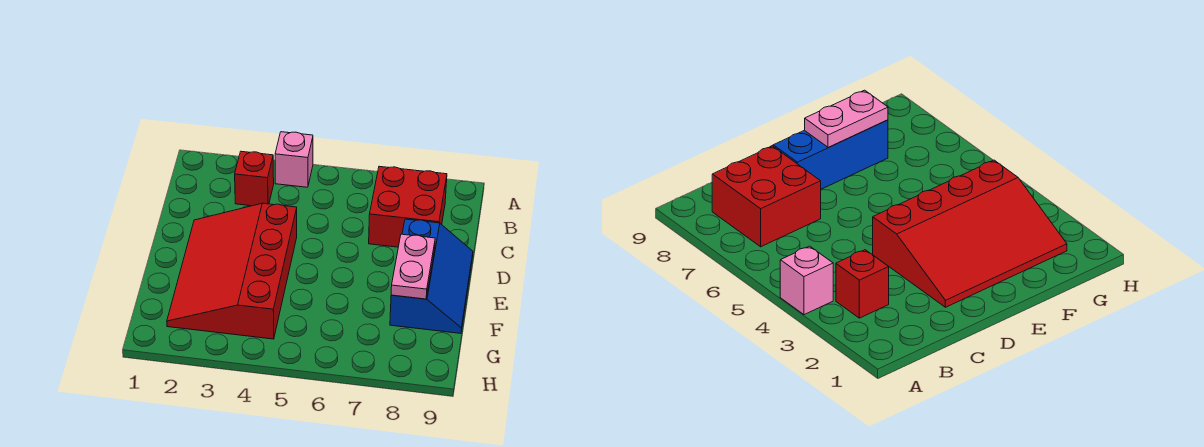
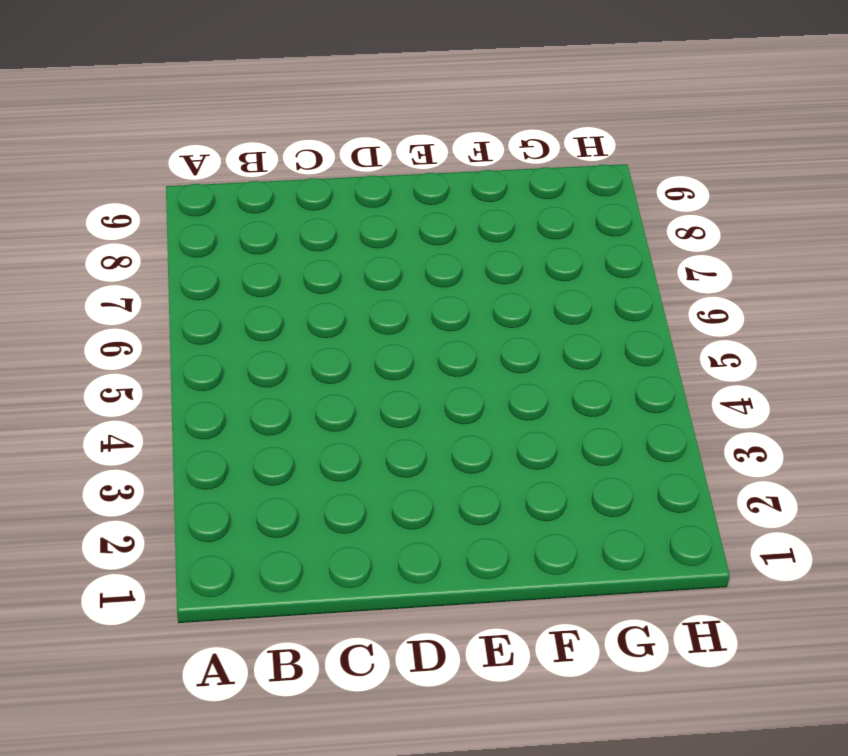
none -> pink brick A4 level 1
none -> red brick B3 level 1

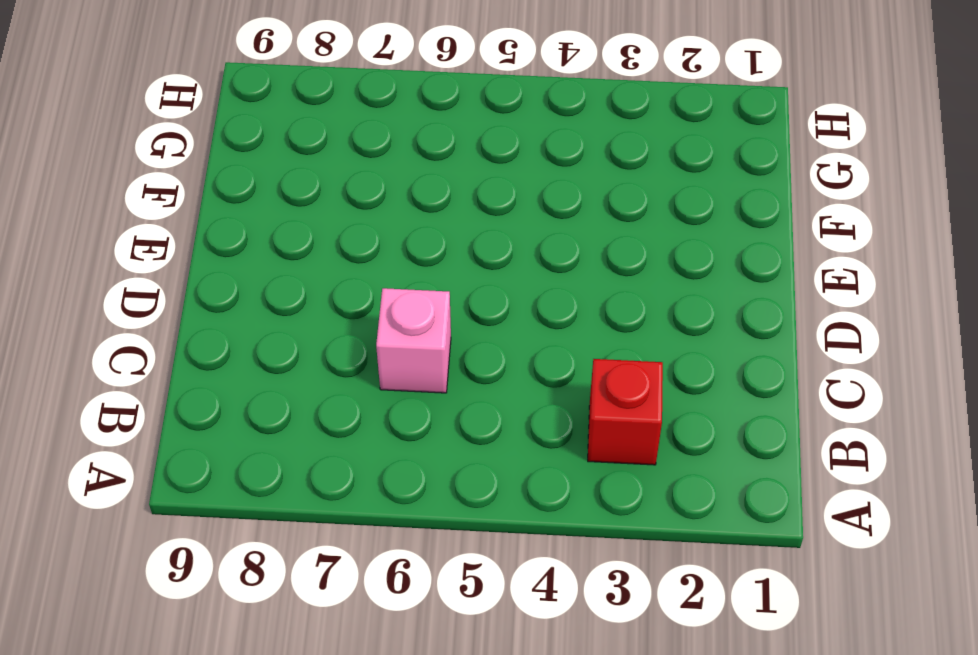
pink brick C6 level 1 -> pink brick A4 level 1
none -> red brick B7:C8 level 1
none -> red slope D2:G4 level 1 top 4

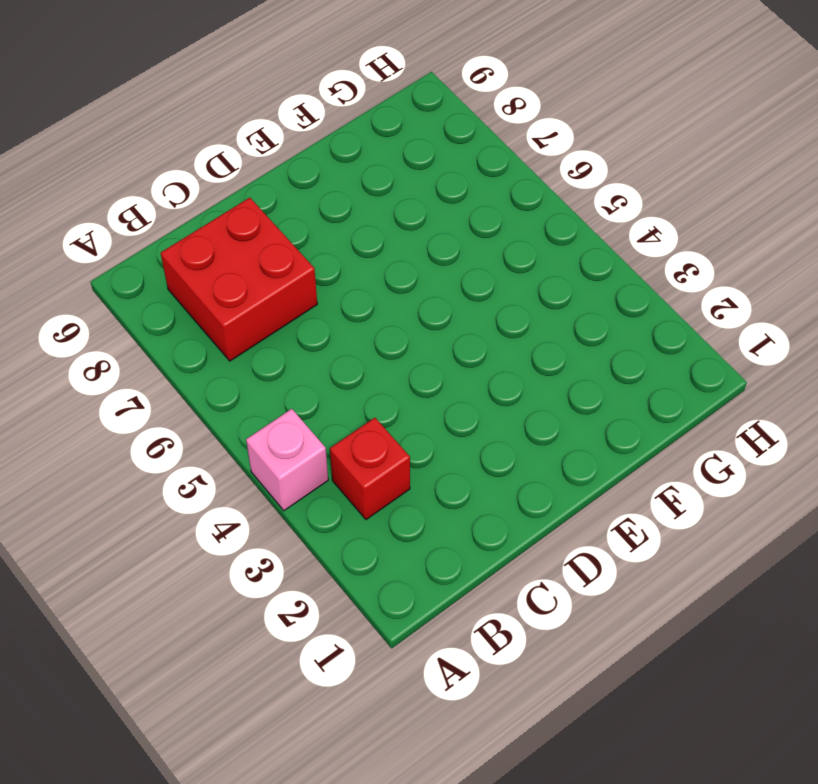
none -> red slope D2:G4 level 1 top 4
none -> blue slope D8:F9 level 1 top 8

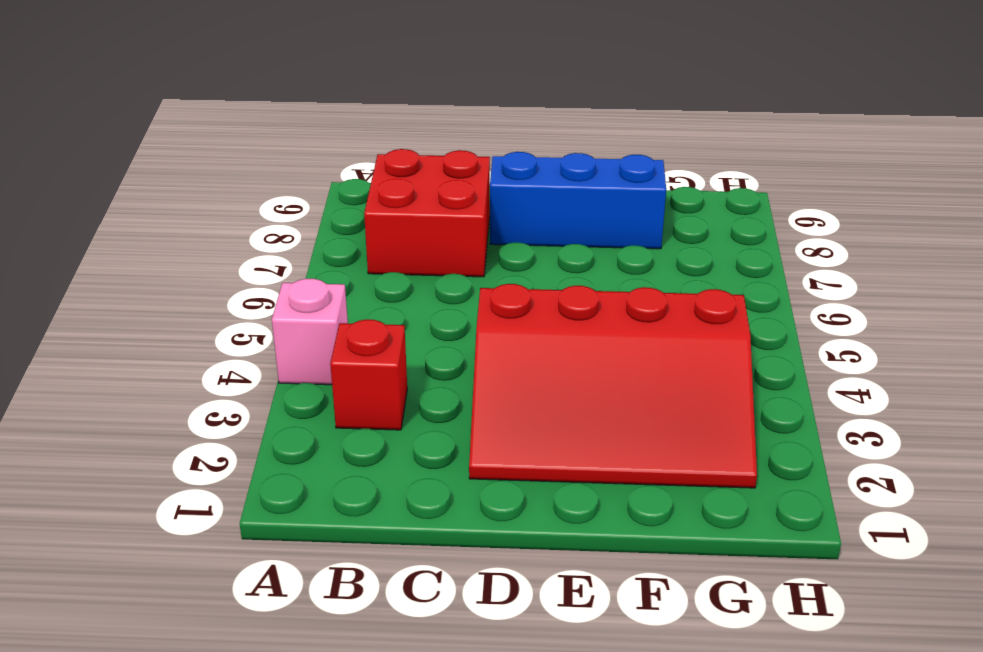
none -> pink plate E8:F8 level 2

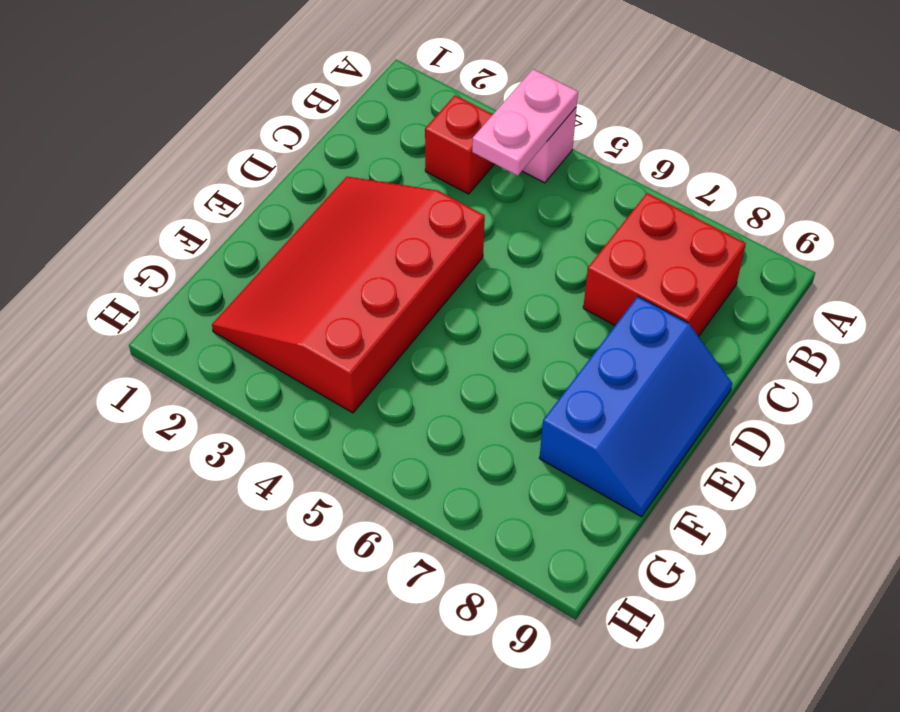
pink plate A4:B4 level 2 -> pink plate E8:F8 level 2

